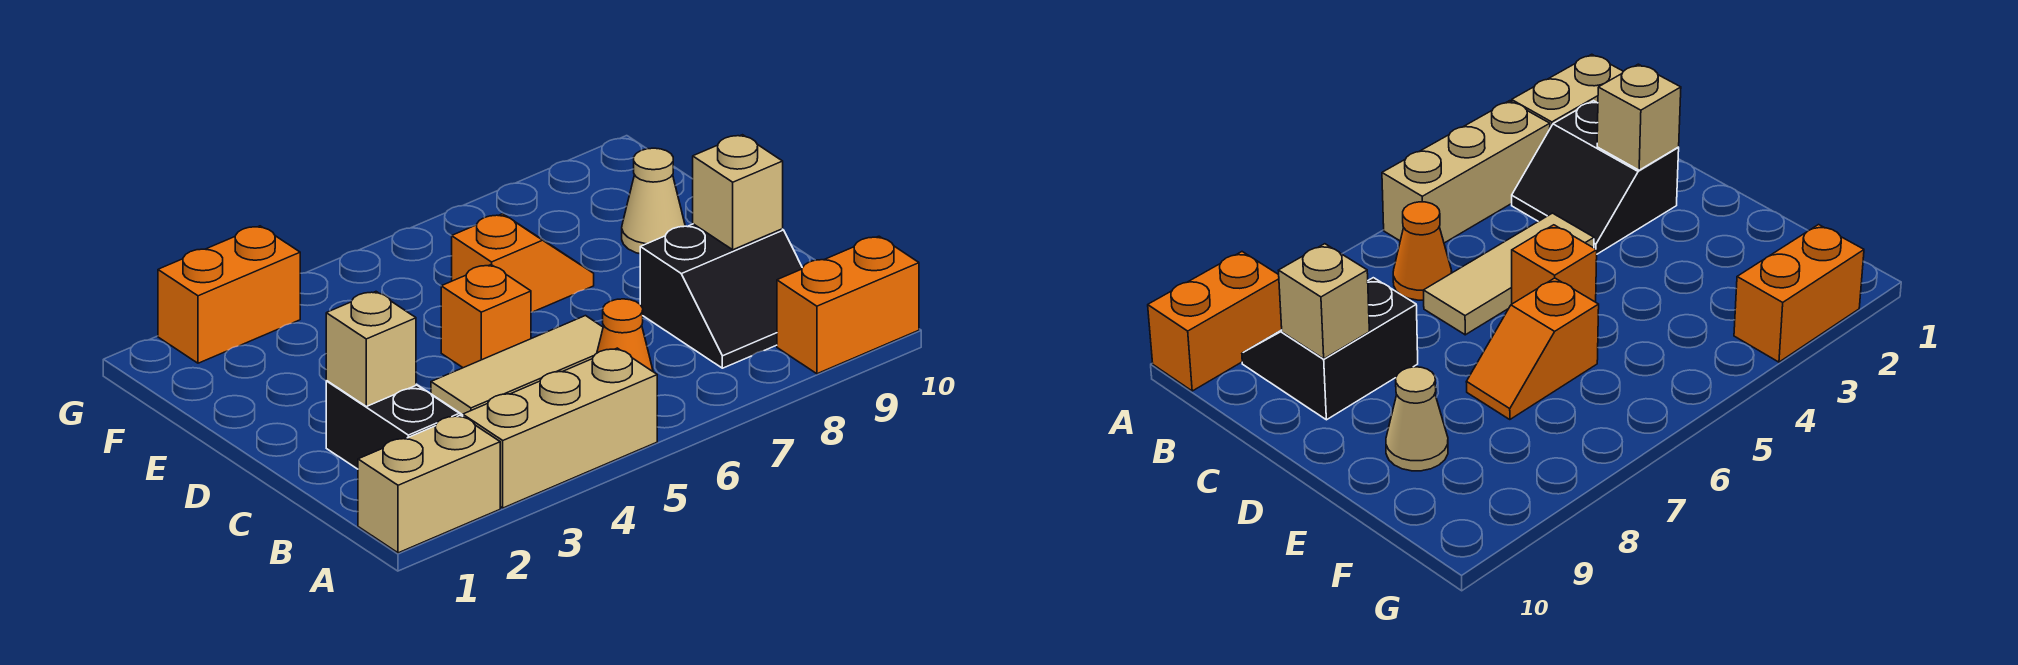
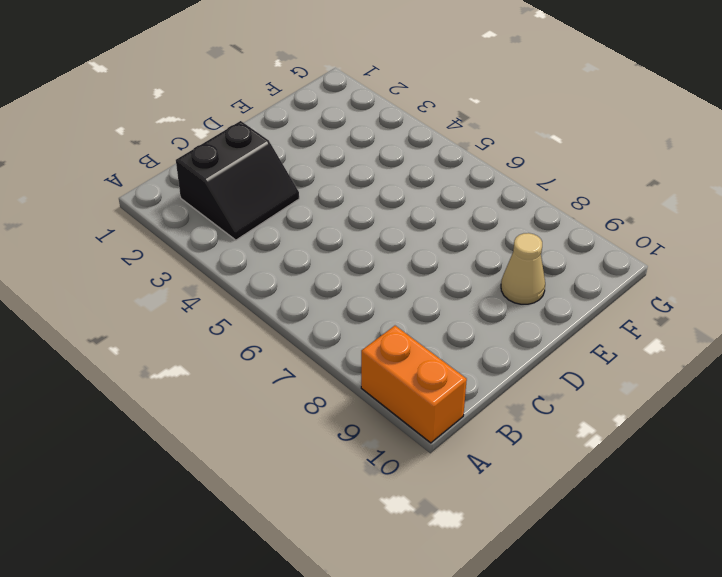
none -> tan brick A1:A2 level 1
none -> tan brick A3:A5 level 1
none -> orange cone B6 level 1

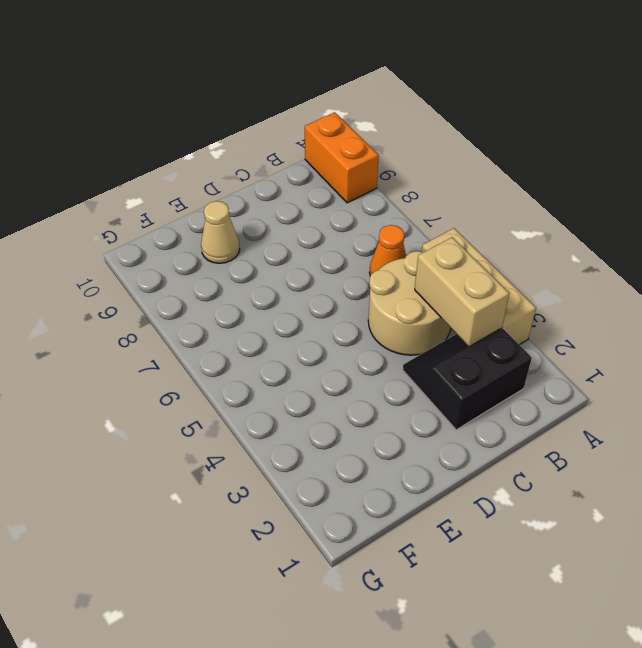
tan brick B3:B4 level 2 -> tan brick A1:A2 level 1
tan round brick B4:C5 level 1 -> tan tile C4:C6 level 1
none -> black slope B8:C9 level 1 top C
none -> orange brick D5 level 1
none -> orange slope E6:E7 level 1 top 6

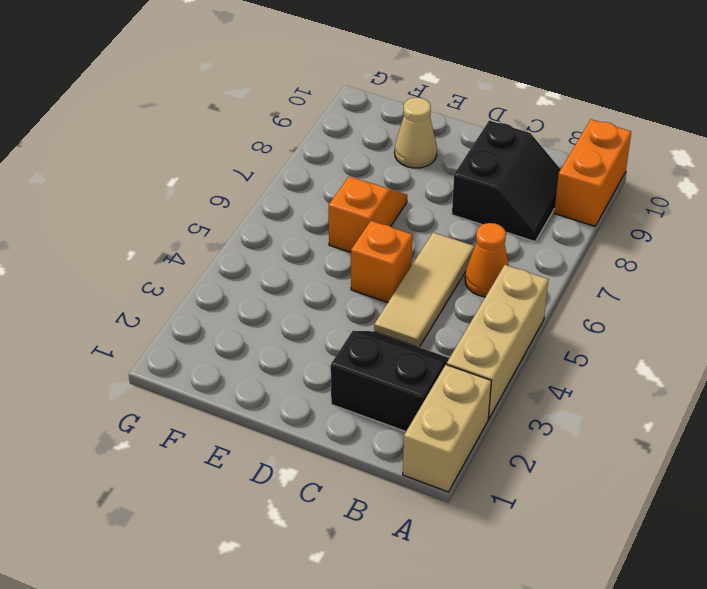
none -> orange brick G2:G3 level 1
none -> tan brick C2 level 2
none -> tan brick C9 level 2

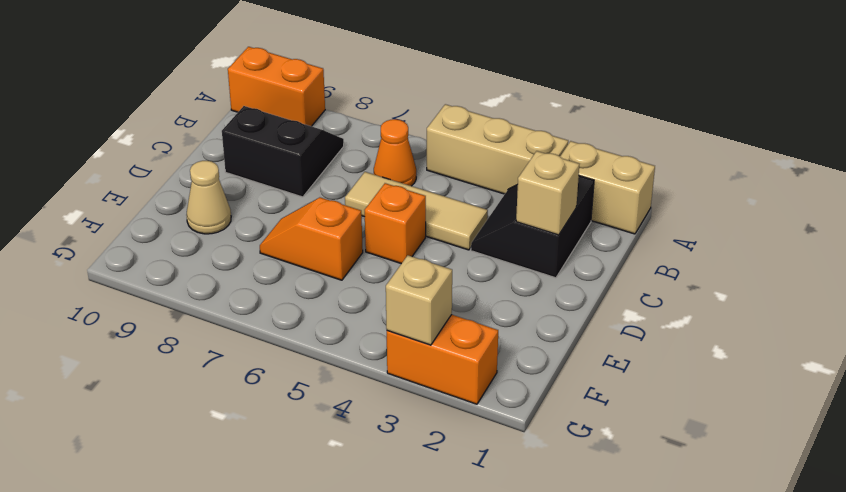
tan brick G3 level 2 -> tan brick C9 level 2

